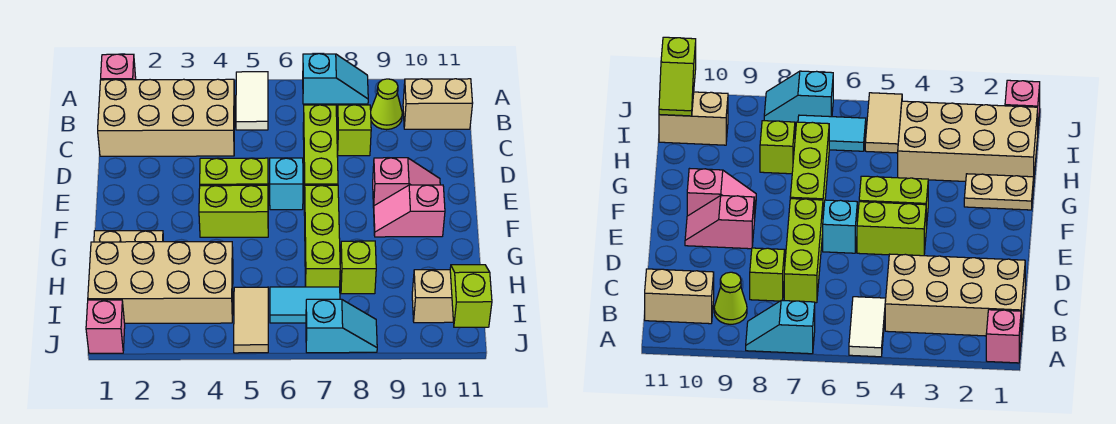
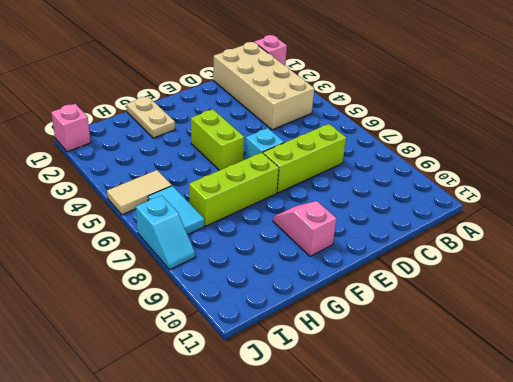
none -> white tile A5:B5 level 1
none -> cyan slope A7:A8 level 1 top 7
none -> lime cone B9 level 1

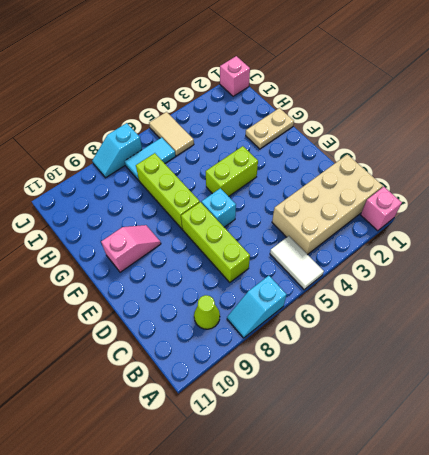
none -> tan brick B10:B11 level 1
none -> lime brick C8 level 1
none -> lime brick E4:E5 level 1

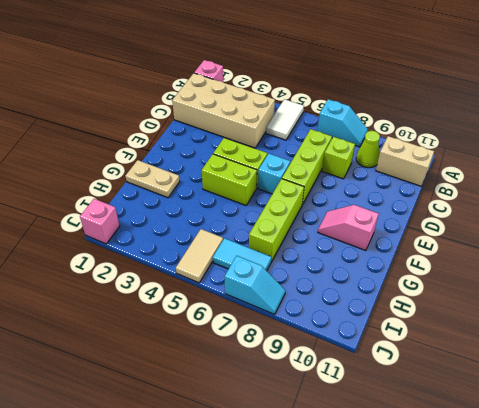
none -> pink slope E9:E10 level 1 top 9
none -> tan brick H1:I4 level 1
none -> lime brick H8 level 1

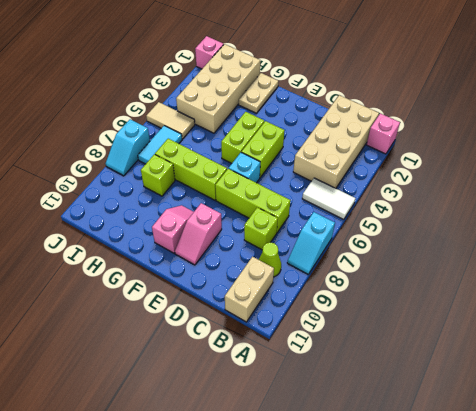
none -> tan brick I10:I11 level 1
none -> lime slope I11:J11 level 2 top J

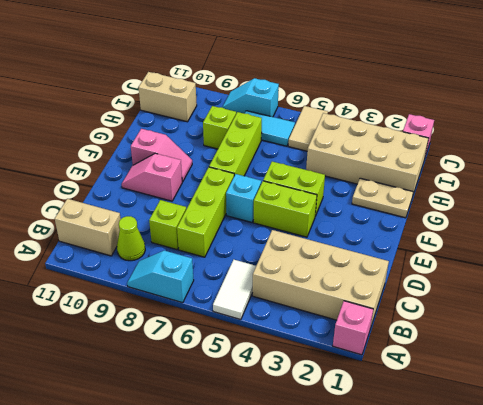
none -> lime slope I11:J11 level 2 top J

